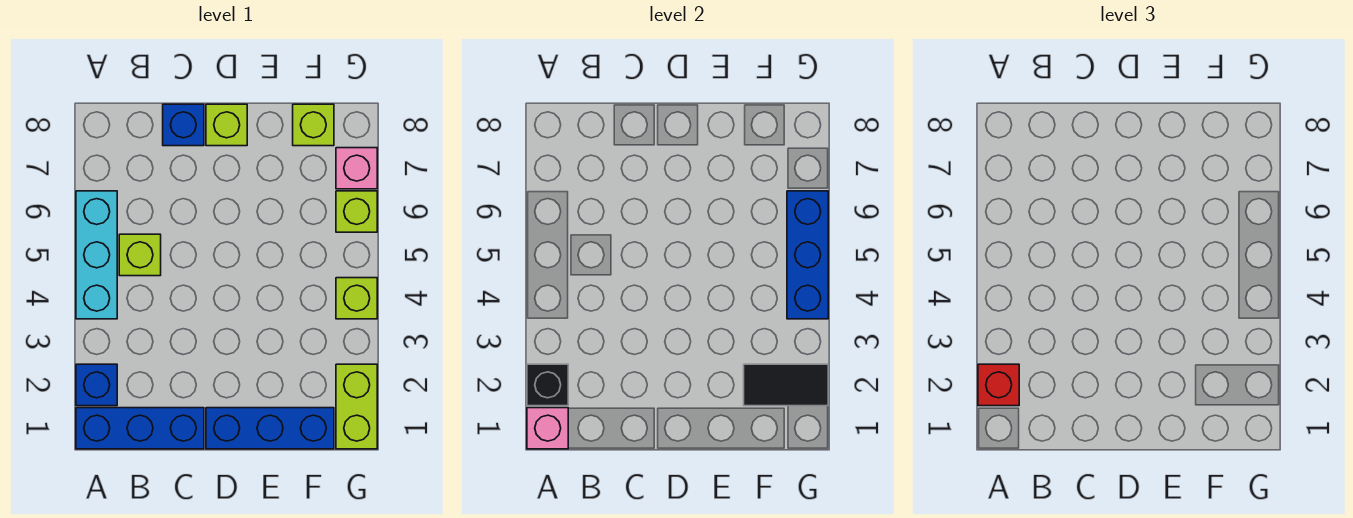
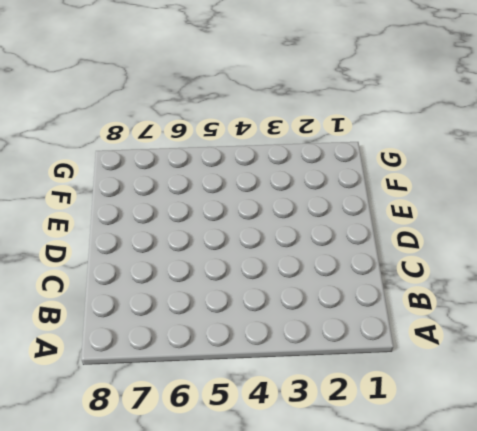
none -> blue brick A1:C1 level 1
none -> blue brick A2 level 1
none -> cyan brick A4:A6 level 1

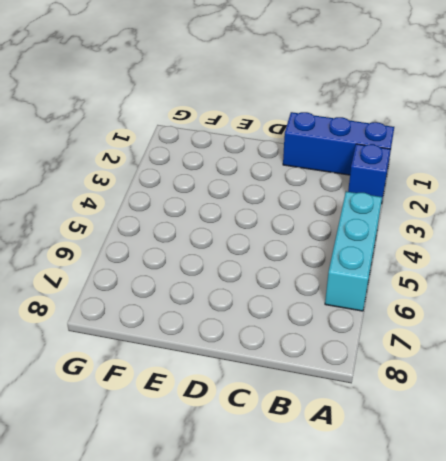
none -> lime brick B5 level 1
none -> blue brick C8 level 1
none -> blue brick D1:F1 level 1

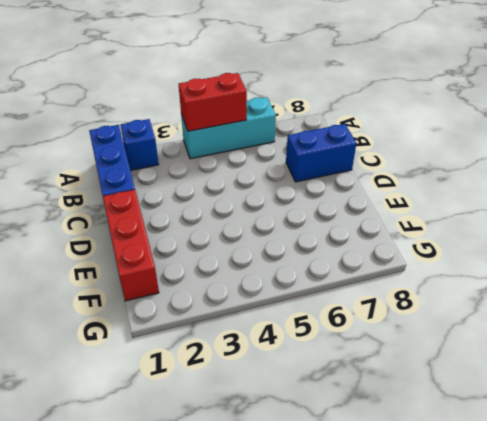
red brick A4:A5 level 2 -> none
blue brick C7:C8 level 1 -> blue brick C8 level 1
red brick D1:F1 level 1 -> blue brick D1:F1 level 1
none -> lime brick B5 level 1
none -> lime brick D8 level 1
none -> lime brick F8 level 1

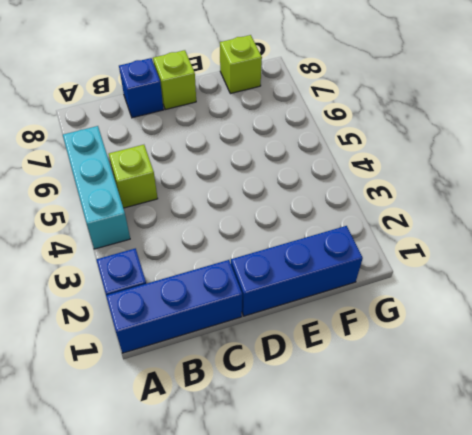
none -> lime brick G1:G2 level 1
none -> lime brick G4 level 1
none -> lime brick G6 level 1

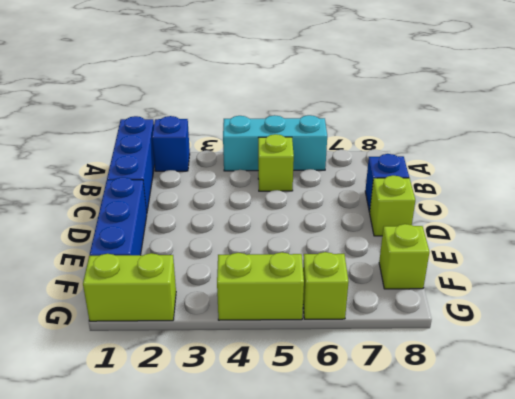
lime brick G4:G5 level 1 -> lime brick G4 level 1
none -> pink brick G7 level 1
none -> pink brick A1 level 2
none -> black brick A2 level 2

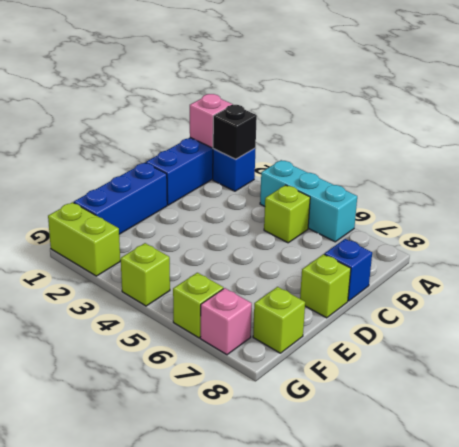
none -> black tile F2:G2 level 2
none -> blue brick G4:G6 level 2
none -> red brick A2 level 3

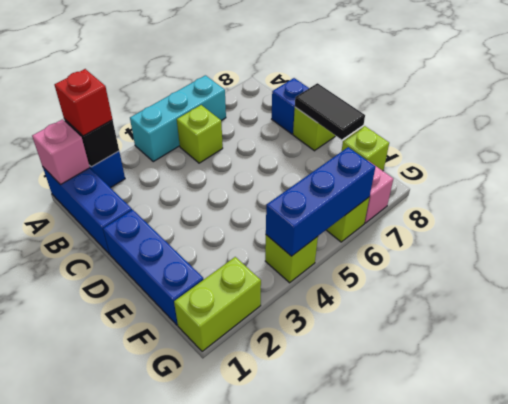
black tile D8:E8 level 2 -> black tile F2:G2 level 2

